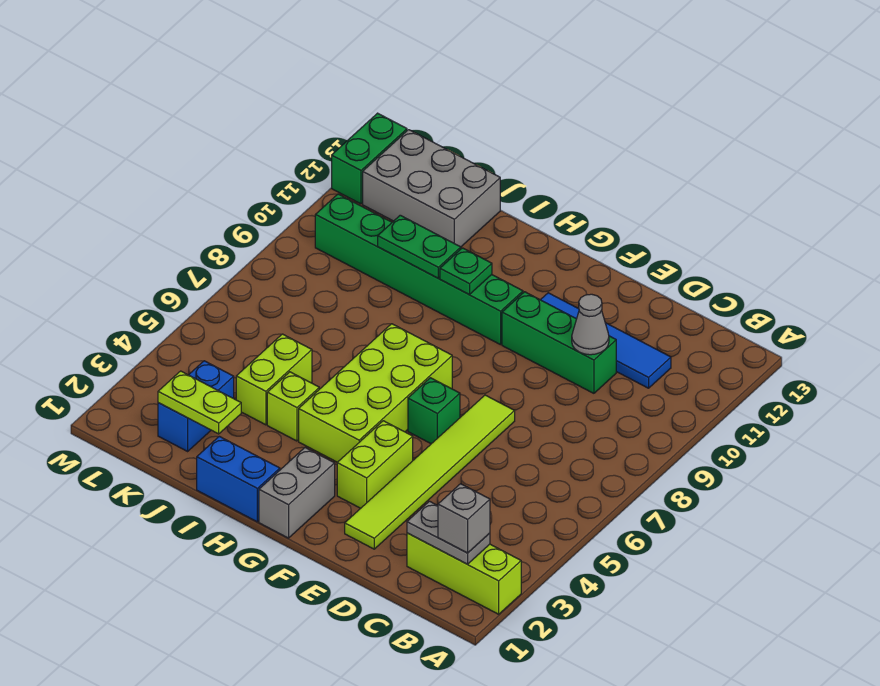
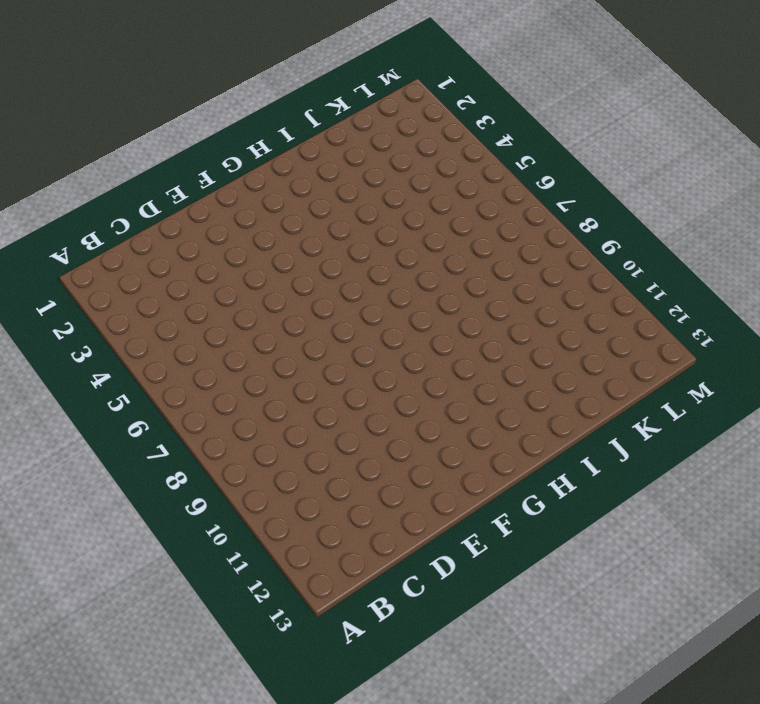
none -> lime brick A2:C2 level 1
none -> blue tile C11:F11 level 1
none -> green brick D10:F10 level 1

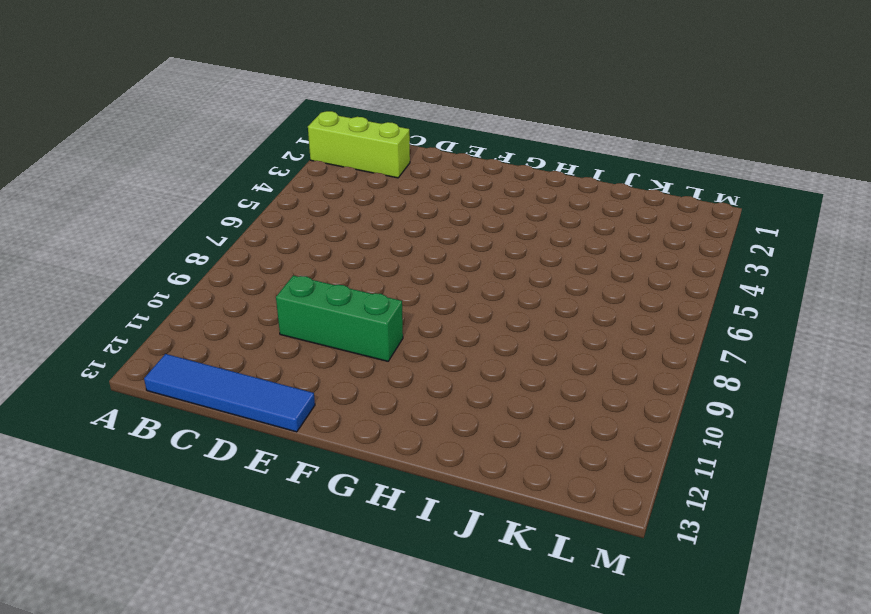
blue tile B13:E13 level 1 -> blue tile C11:F11 level 1
none -> lime tile E2:E7 level 1
none -> lime brick F3:F4 level 1
none -> green brick F6 level 1

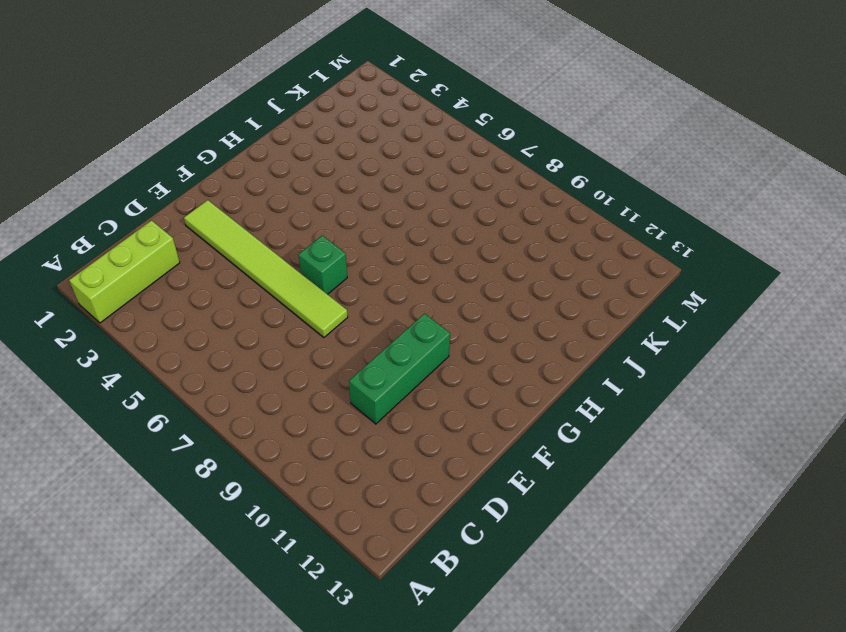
none -> blue tile C11:F11 level 1
none -> lime brick F3:F4 level 1
none -> grey brick G1:G2 level 1

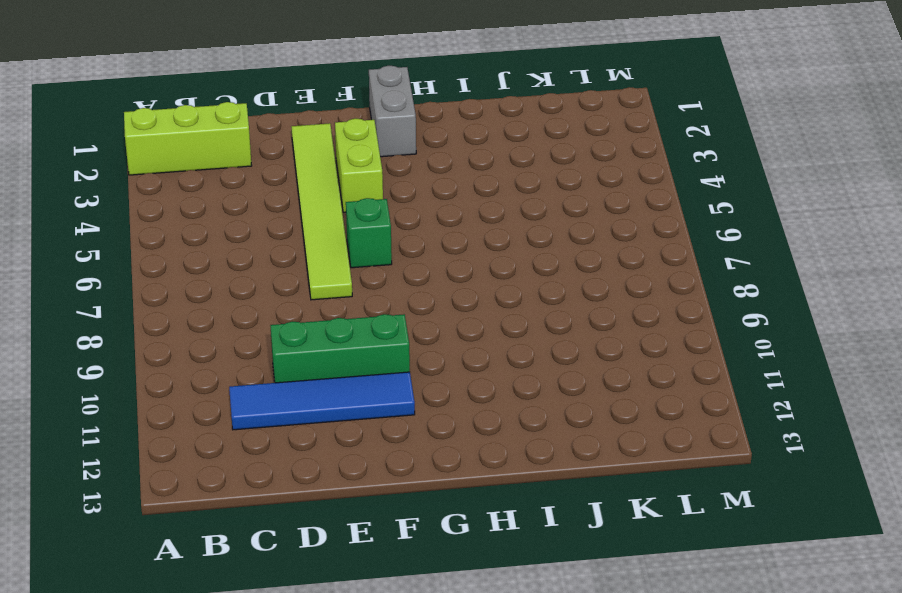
none -> lime brick G4:H7 level 1
none -> green brick G10:L10 level 1
none -> blue brick H1:I1 level 1

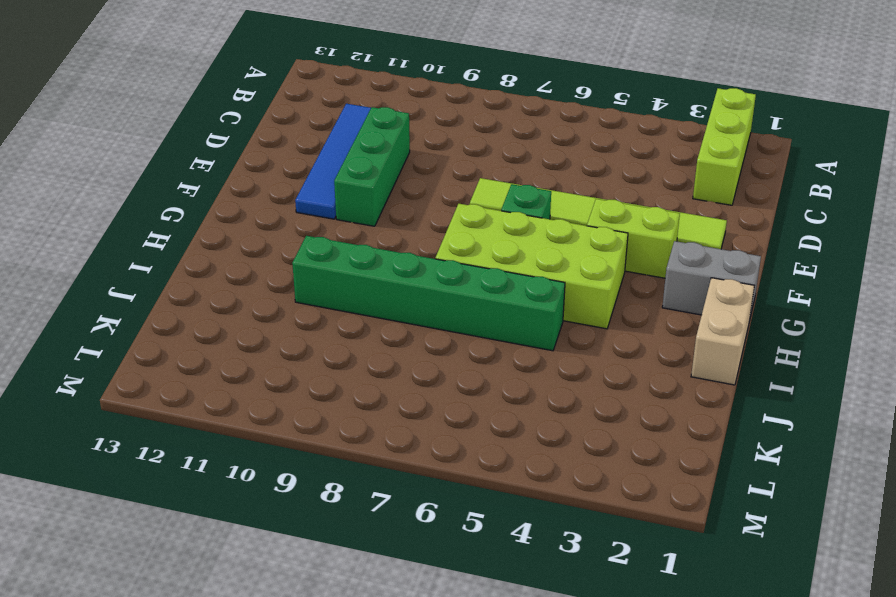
tan brick H1:I1 level 1 -> blue brick H1:I1 level 1
green brick I5:I10 level 1 -> green brick G10:L10 level 1
none -> lime brick I4 level 1
none -> lime brick J4:J5 level 1
none -> grey brick J12:L13 level 1

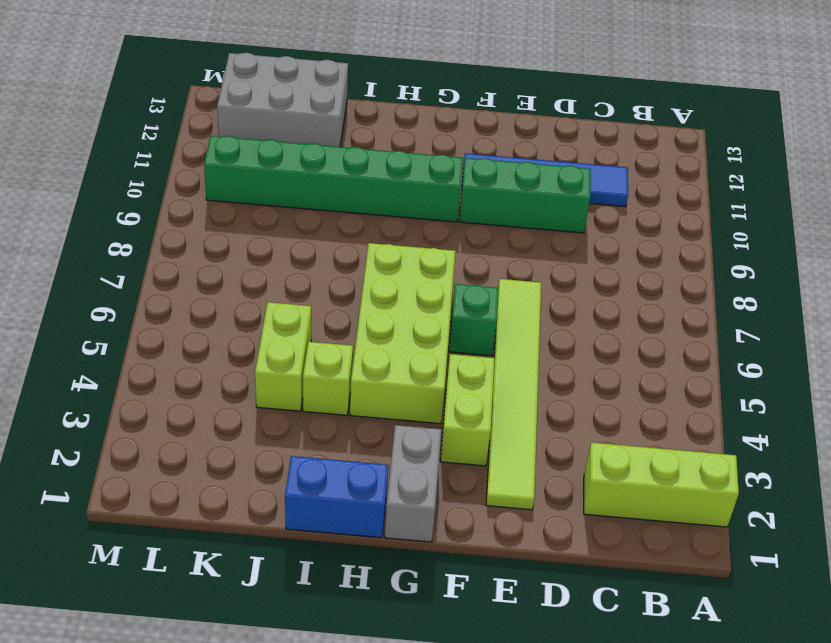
none -> blue brick K2:K3 level 1
none -> green brick M12:M13 level 1
none -> grey plate B2:C2 level 2

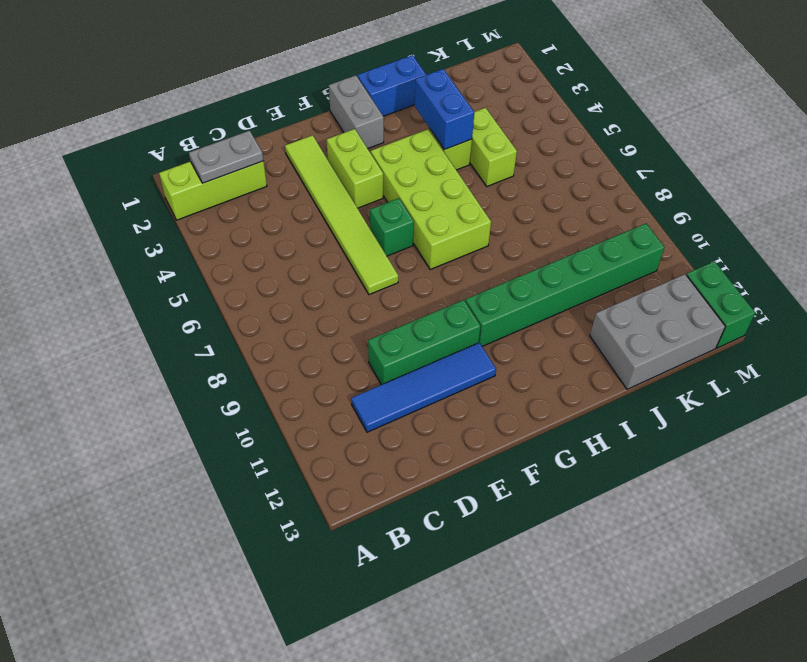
blue brick I3:I4 level 2 -> blue brick K2:K3 level 1
none -> grey cone D10 level 2
none -> green plate H10 level 2
none -> green plate I10:J10 level 2

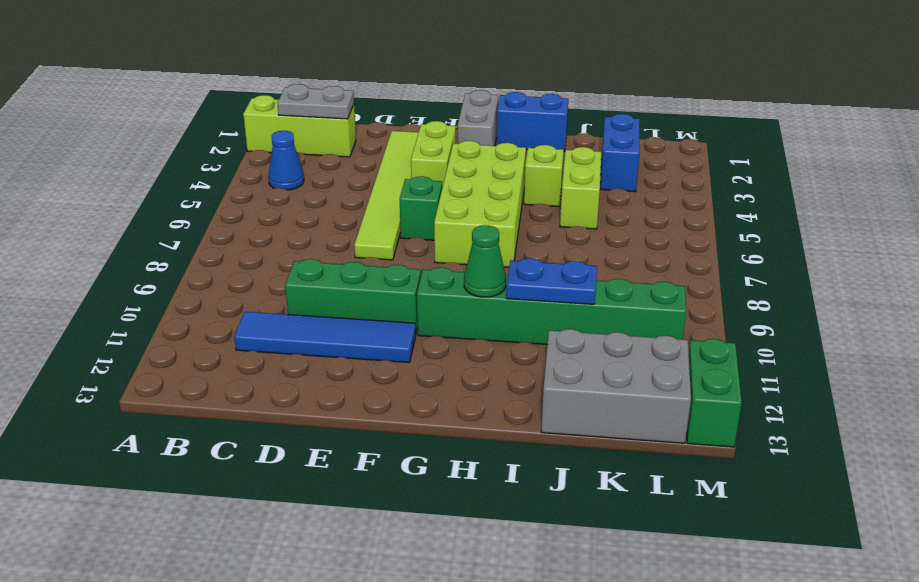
blue cone B4 level 1 -> none
green cone H10 level 2 -> green plate H10 level 2
blue plate I10:J10 level 2 -> green plate I10:J10 level 2
none -> grey cone D10 level 2
none -> lime plate J2:K2 level 2
none -> grey brick B2 level 3

